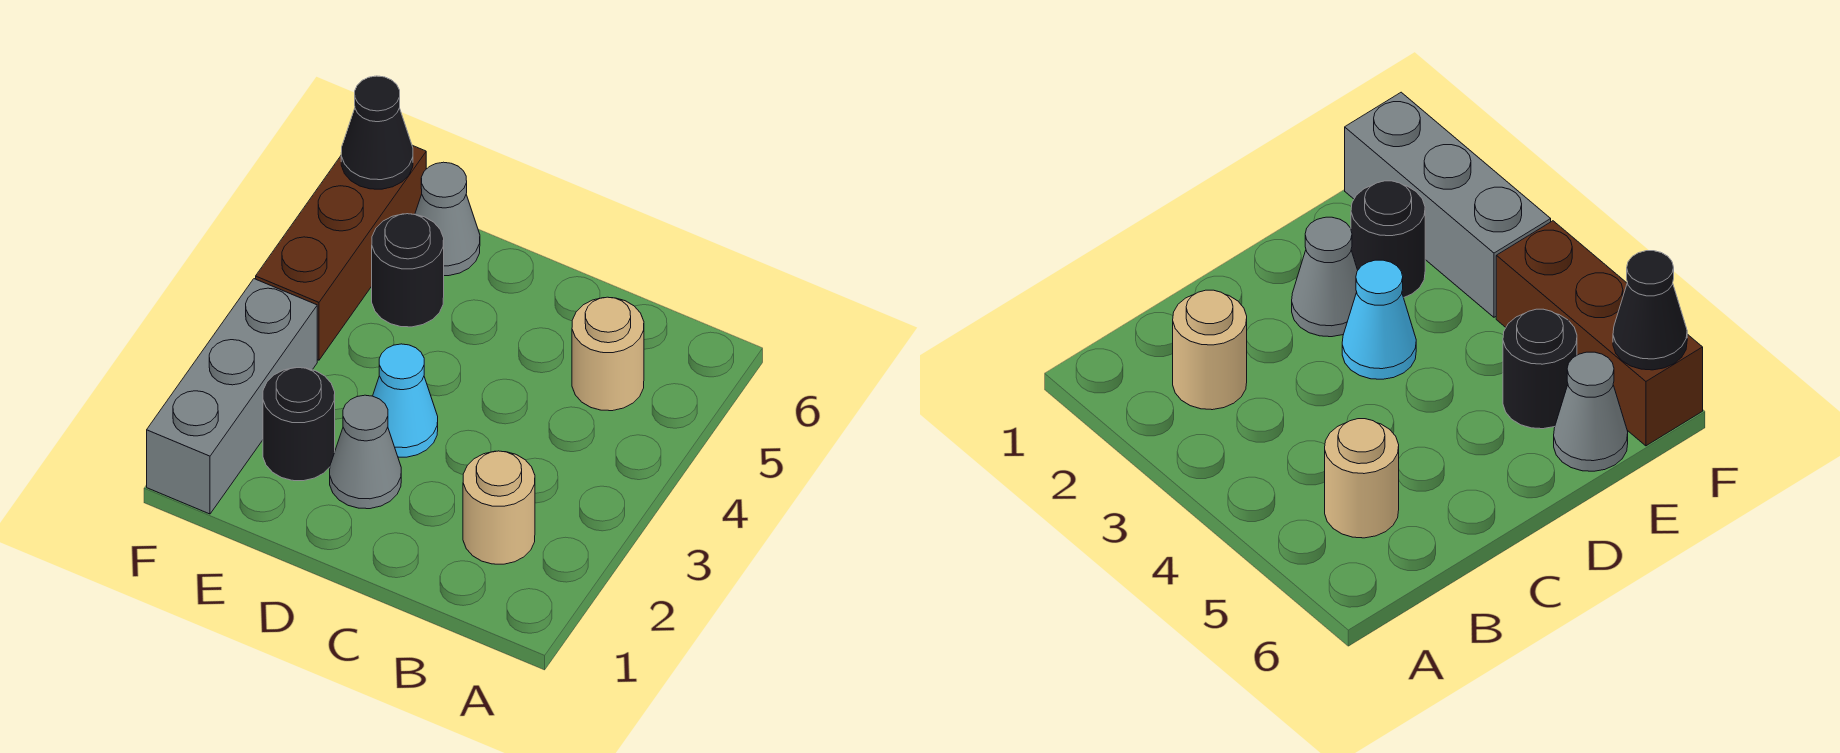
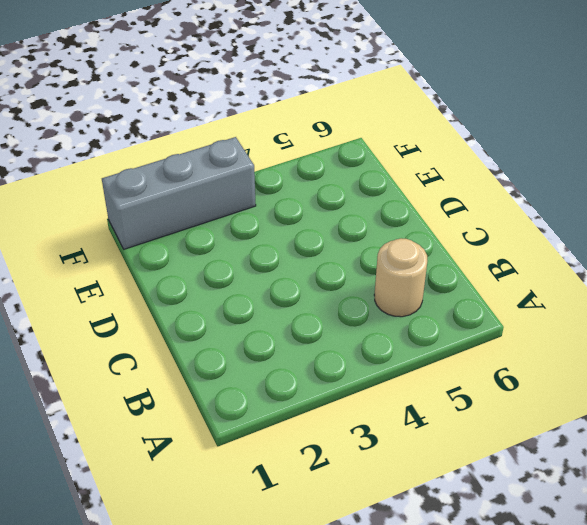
none -> tan round brick B2 level 1
none -> grey cone D2 level 1

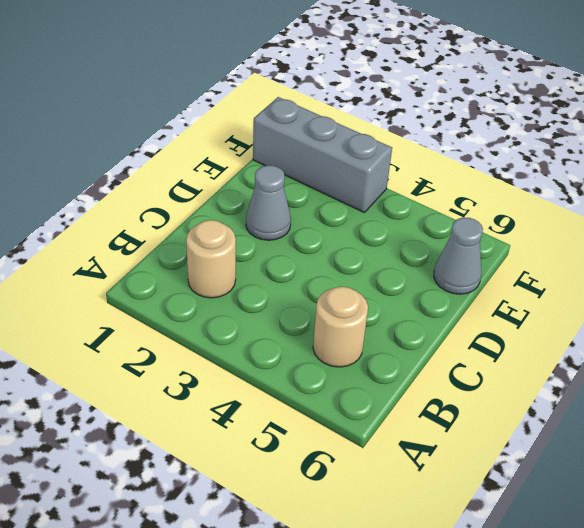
none -> cyan cone D3 level 1
none -> black round brick E2 level 1

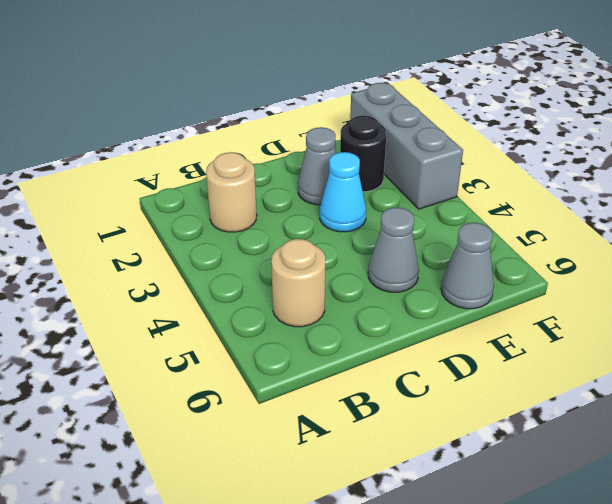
grey cone D5 level 1 -> none
none -> black round brick E5 level 1
none -> brown brick F4:F6 level 1

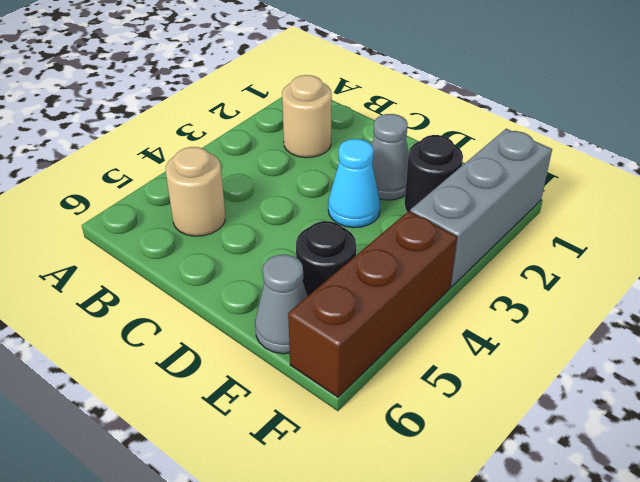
none -> black cone F6 level 2

